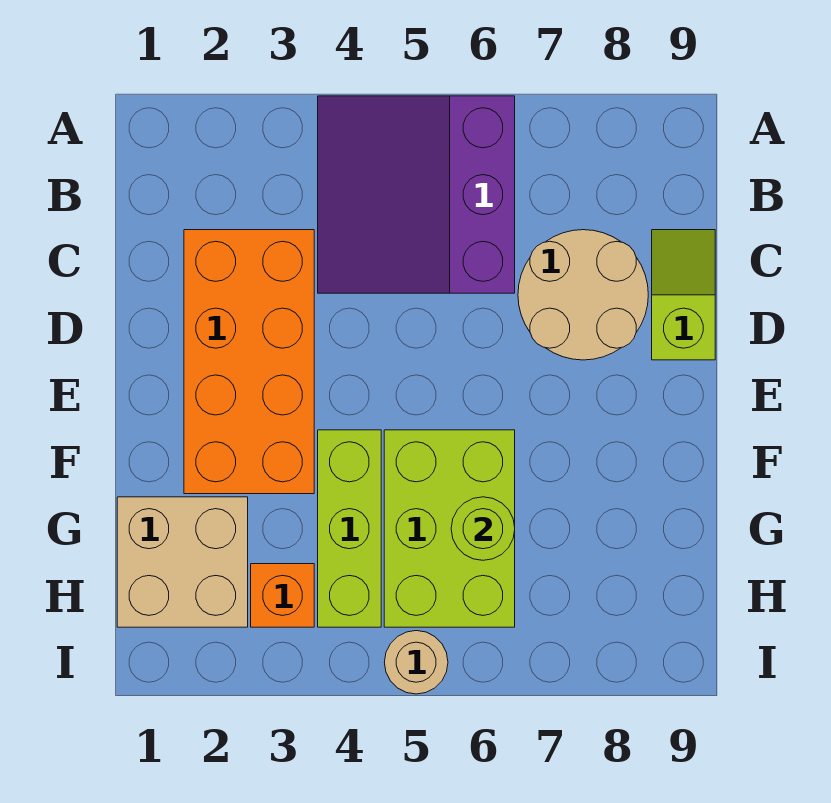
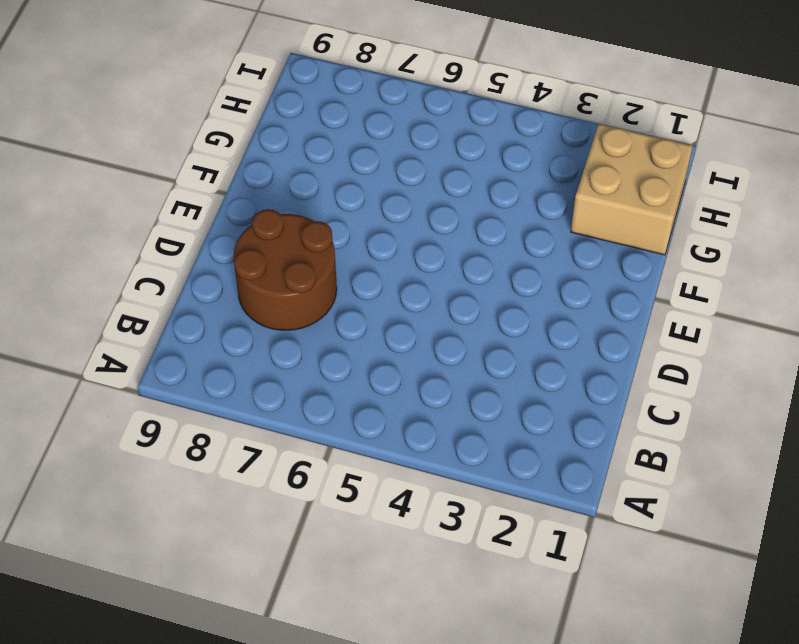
brown round brick C7:D8 level 1 -> tan round brick C7:D8 level 1
none -> purple slope A4:C6 level 1 top 6
none -> orange brick C2:F3 level 1

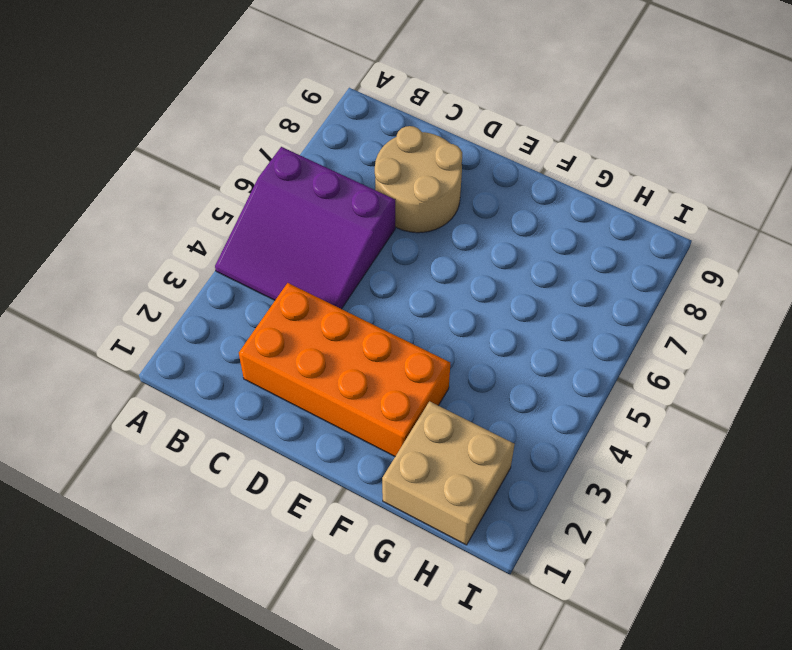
none -> lime slope C9:D9 level 1 top D
none -> lime brick F4:H4 level 1

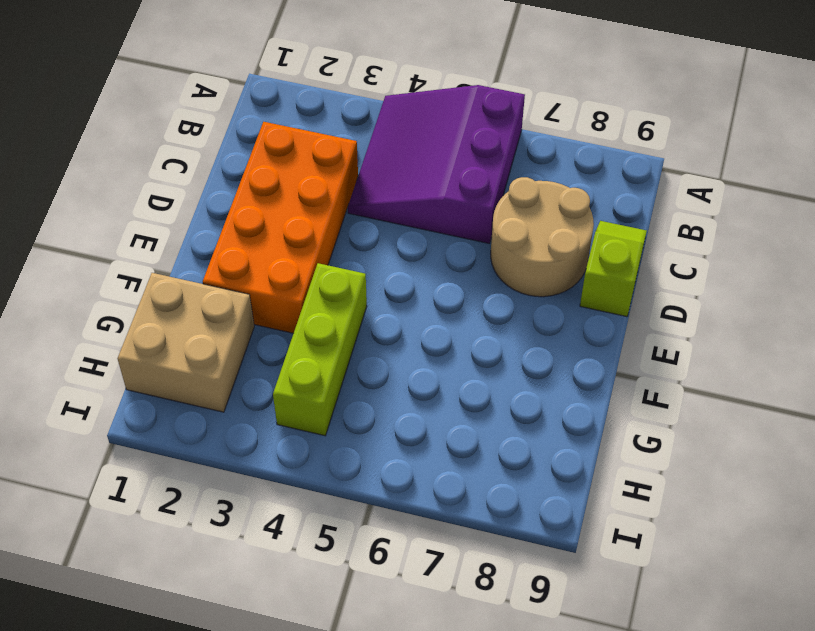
none -> lime brick F5:H6 level 1
none -> orange brick H3 level 1

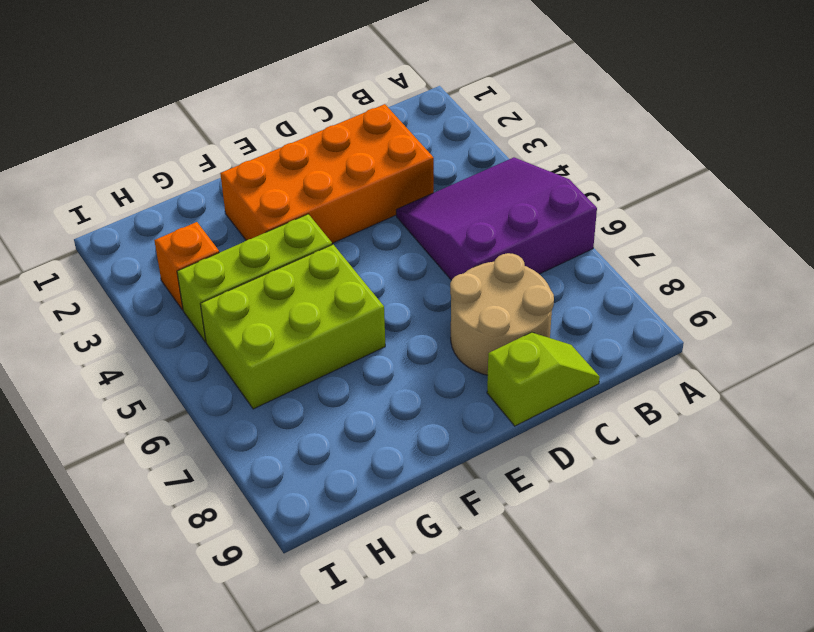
none -> tan brick G1:H2 level 1
none -> tan round brick I5 level 1

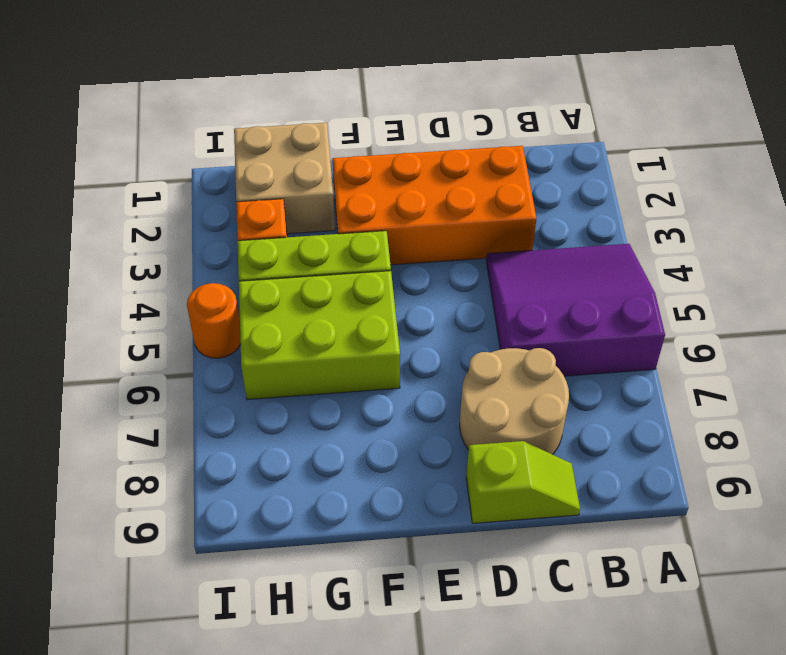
orange round brick I5 level 1 -> tan round brick I5 level 1
none -> lime round brick G6 level 2

